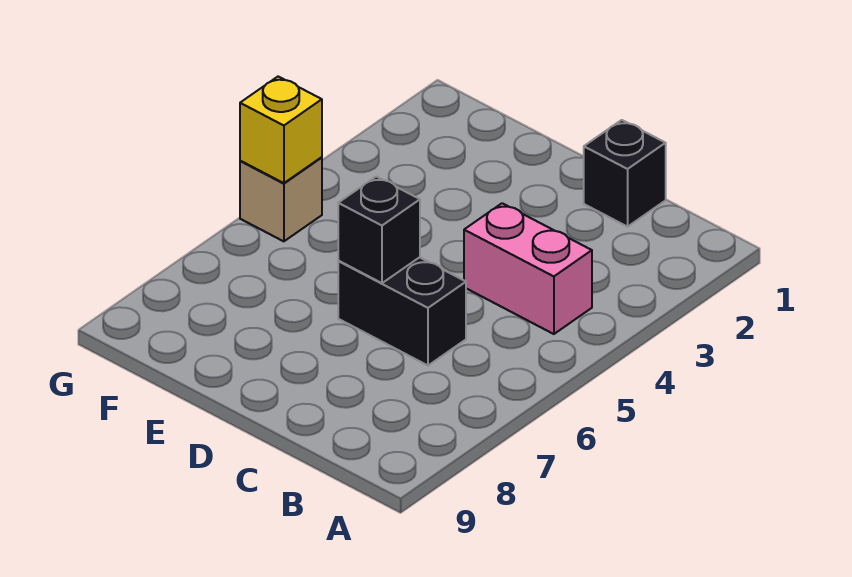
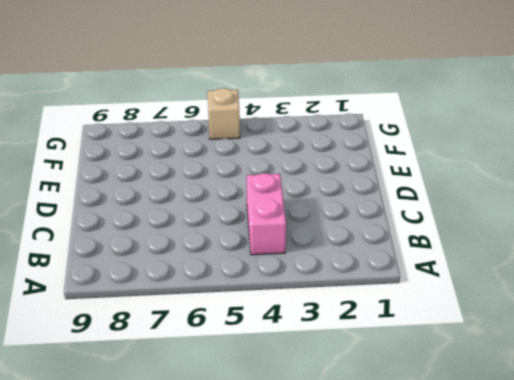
none -> black brick C1 level 1
none -> black brick C6:D6 level 1

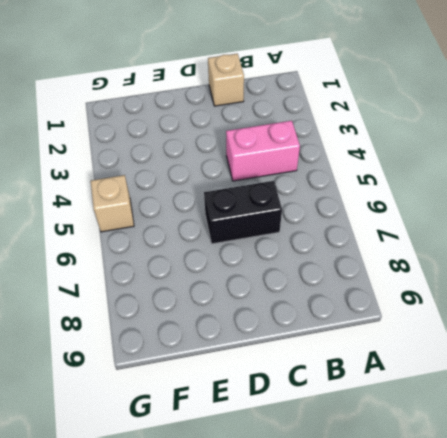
tan brick C1 level 1 -> black brick C1 level 1
none -> black brick D6 level 2
none -> yellow brick G5 level 2

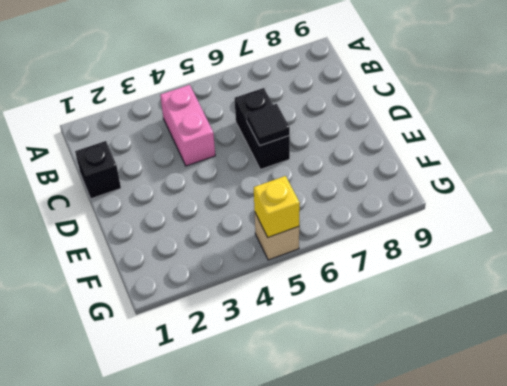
black tile D6 level 2 -> black brick D6 level 2

